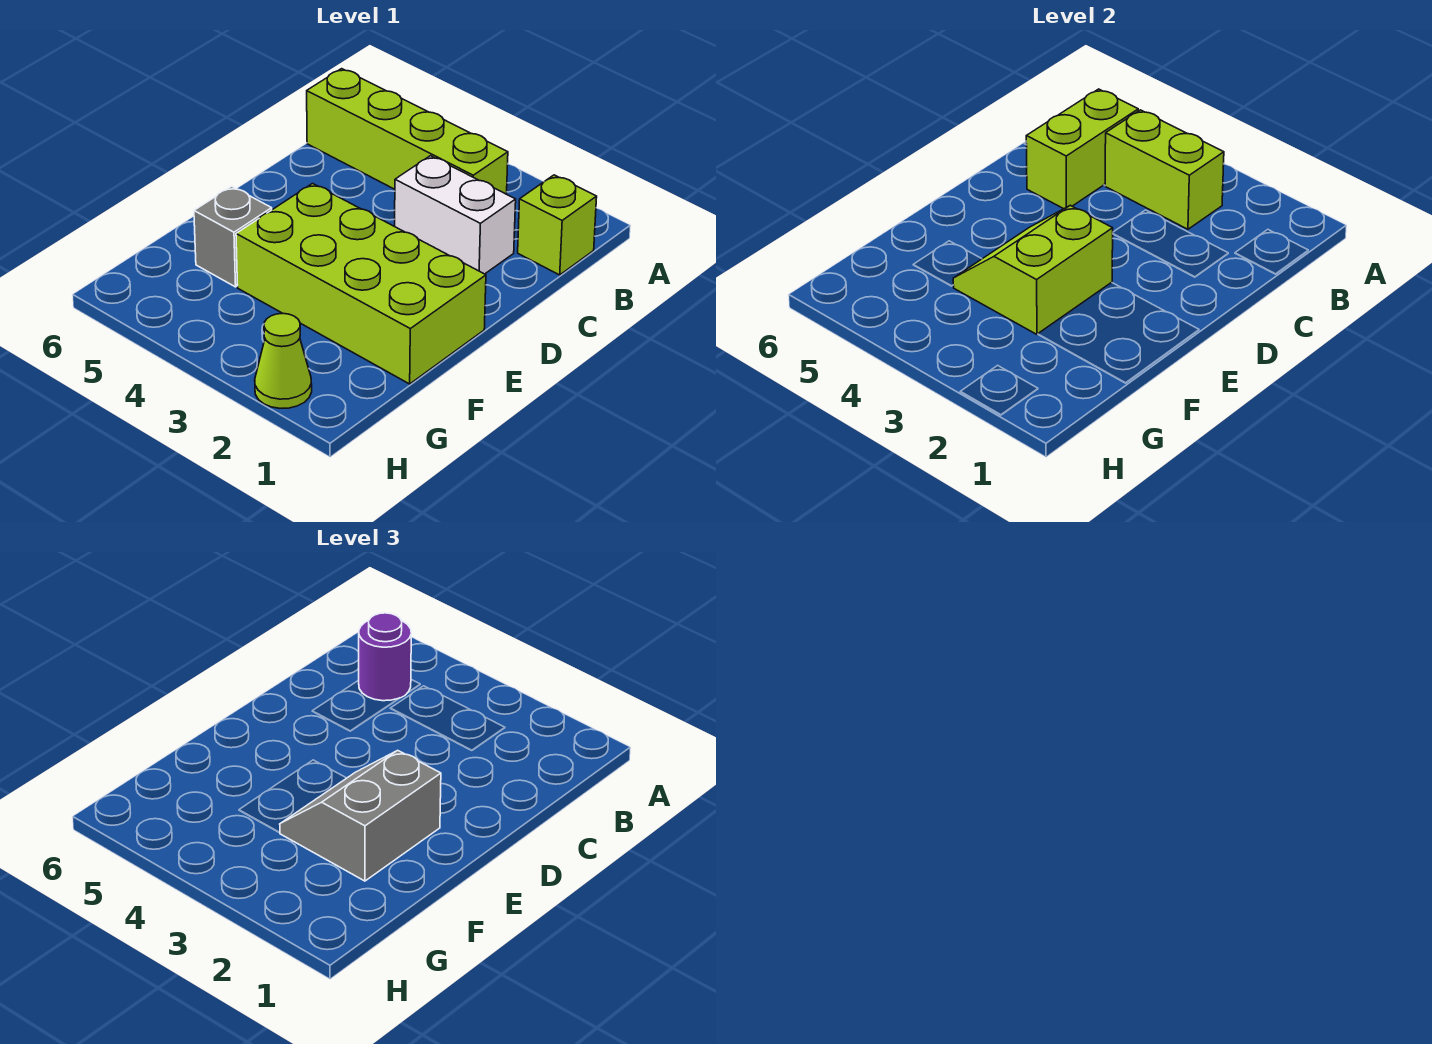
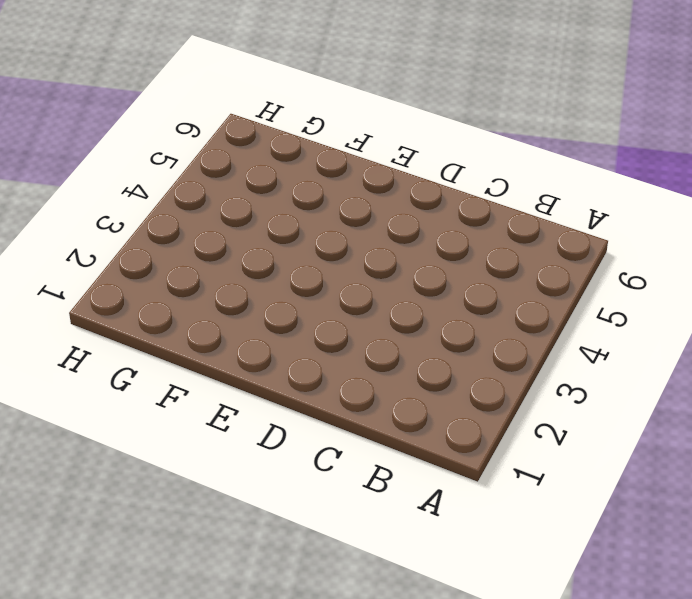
none -> lime brick B1 level 1
none -> lime brick B3:B6 level 1

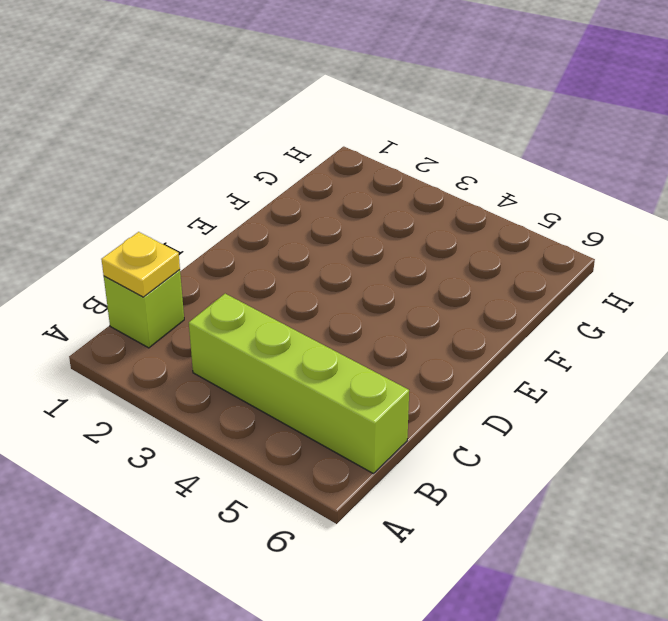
yellow plate B1 level 2 -> none
none -> white brick C2:C3 level 1
none -> lime brick E1:F4 level 1

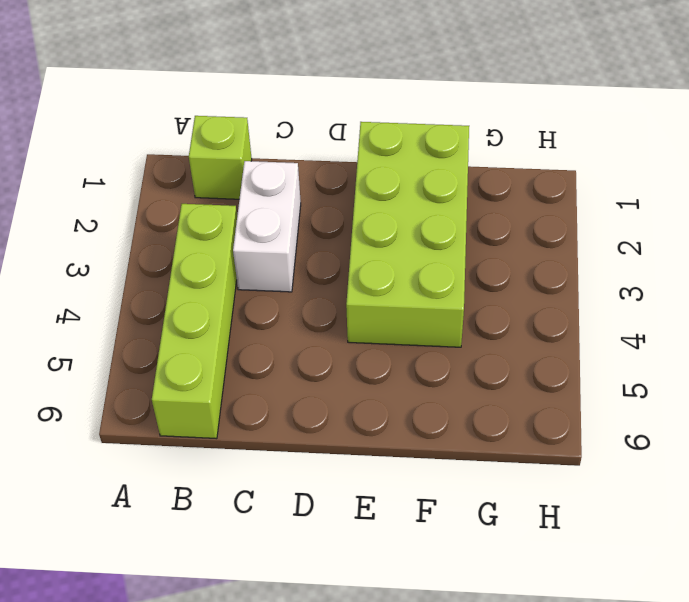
none -> grey brick F5 level 1
none -> lime cone H2 level 1

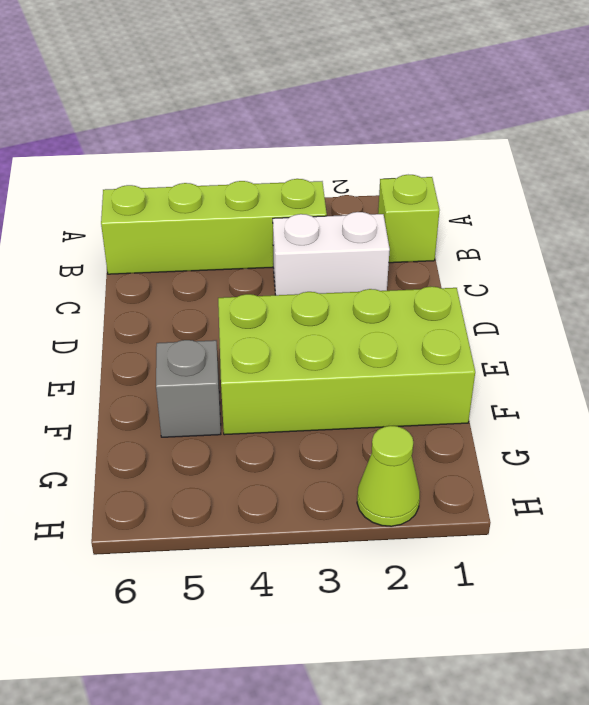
none -> lime brick B3:B4 level 2
none -> lime brick B5:C5 level 2

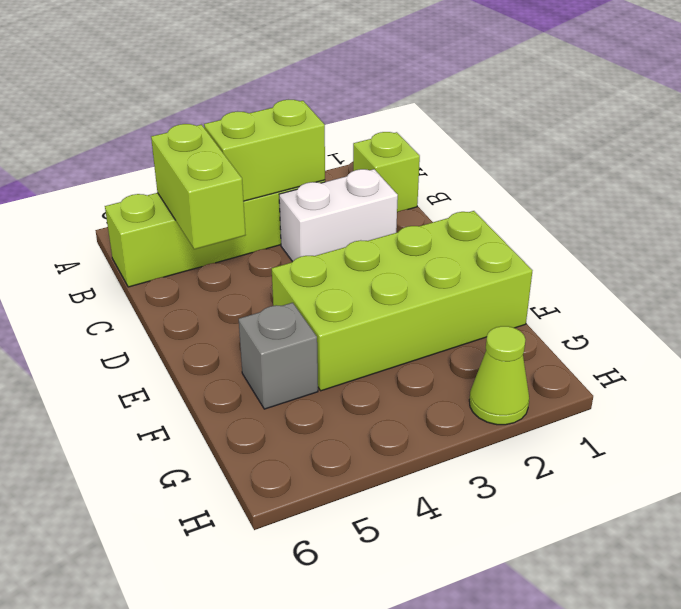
none -> lime slope E3:F4 level 2 top 3
none -> purple round brick B5 level 3

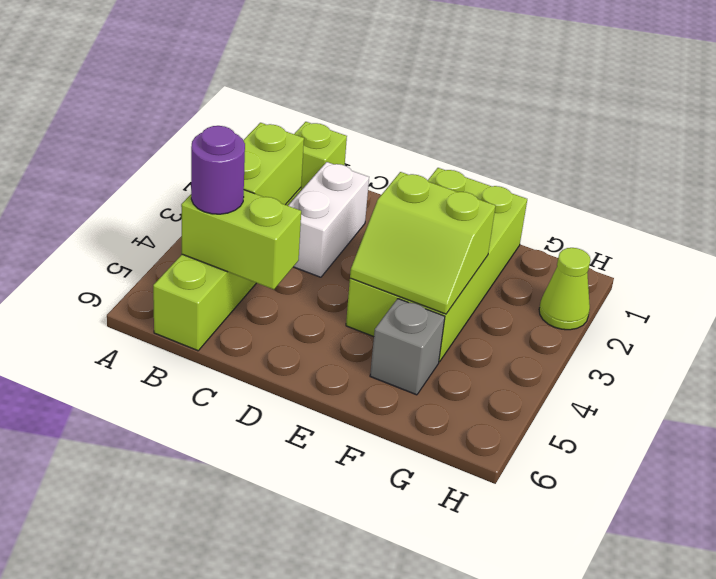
none -> grey slope E2:F3 level 3 top 2

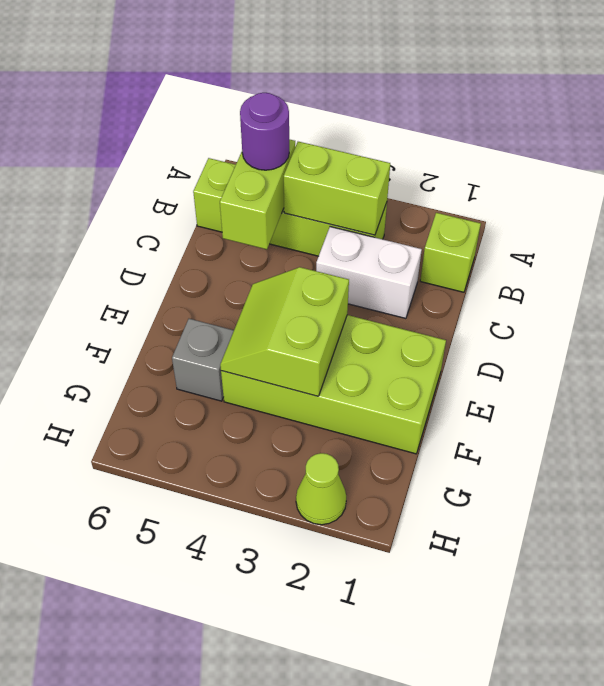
none -> grey slope E2:F3 level 3 top 2

